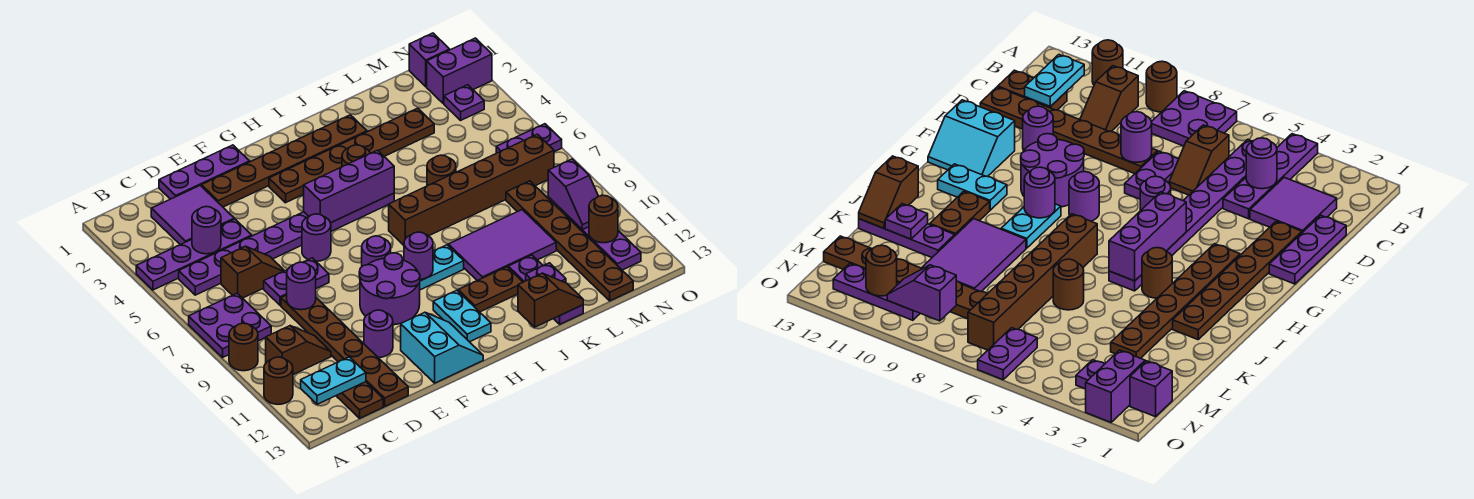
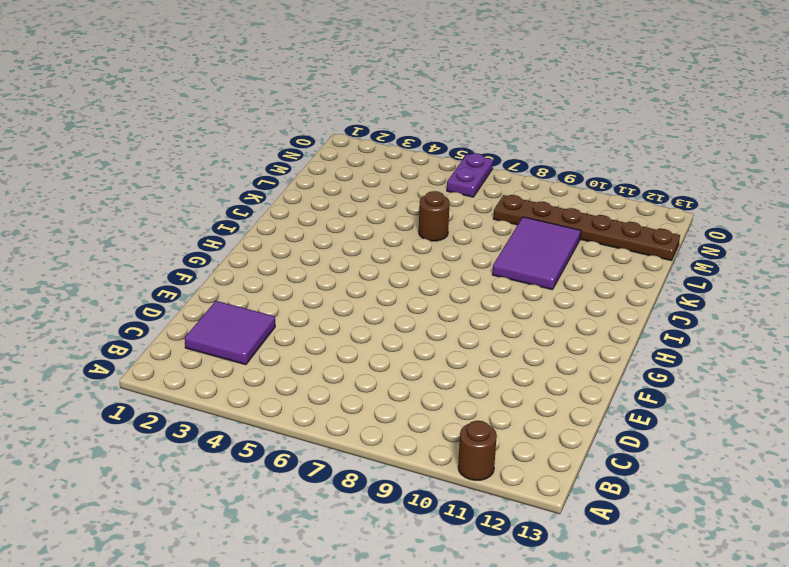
none -> purple plate A4:D4 level 1
none -> purple plate A7:B8 level 1
none -> brown round brick A9 level 1
none -> purple plate B5:I5 level 1

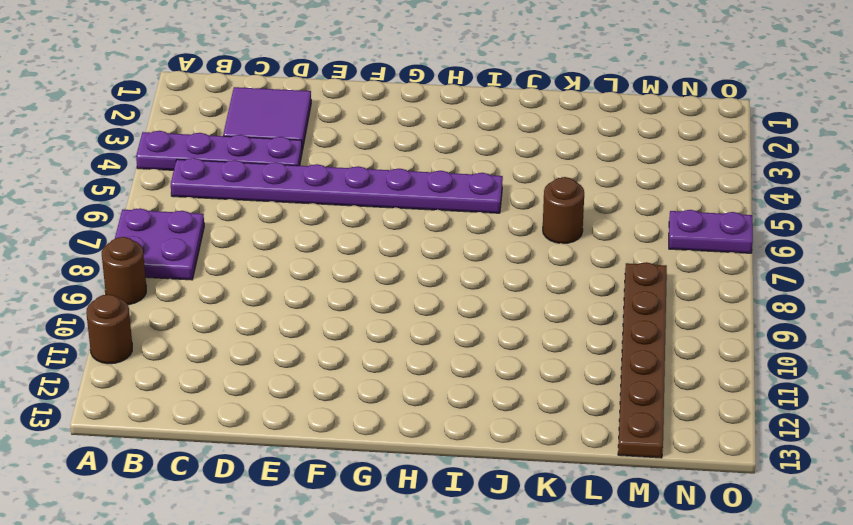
none -> brown slope B10:C10 level 1 top B
none -> brown slope C6:D6 level 1 top C
none -> brown plate C12:C13 level 1
none -> purple plate D1:F1 level 1

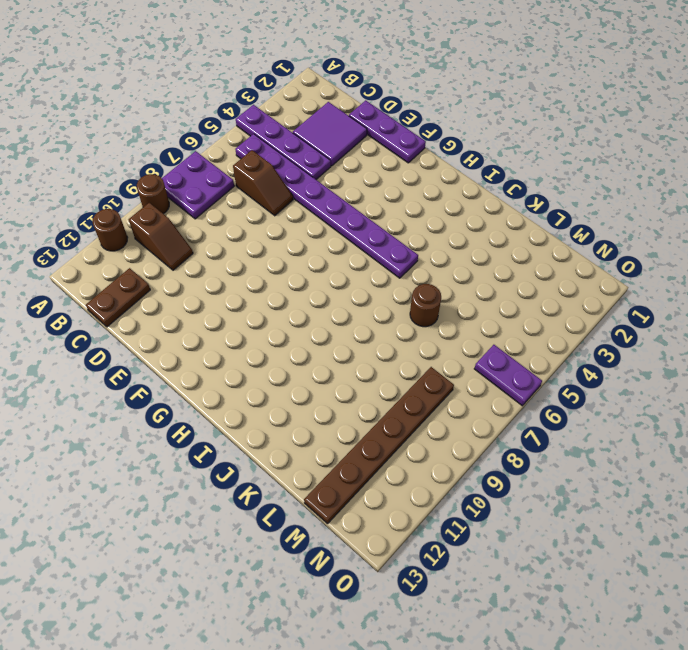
none -> purple plate D7:E7 level 1
none -> brown plate D8:D13 level 1
none -> brown plate E2:J2 level 1
none -> purple round brick E11 level 1

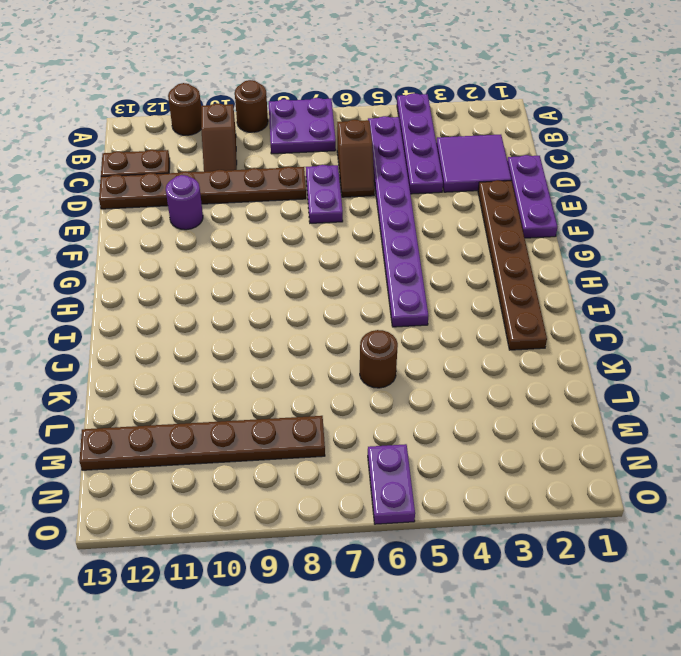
none -> purple round brick F6 level 1
none -> purple round brick F9:G10 level 1
none -> cyan slope F12:G13 level 1 top F
none -> brown plate G3:L3 level 1

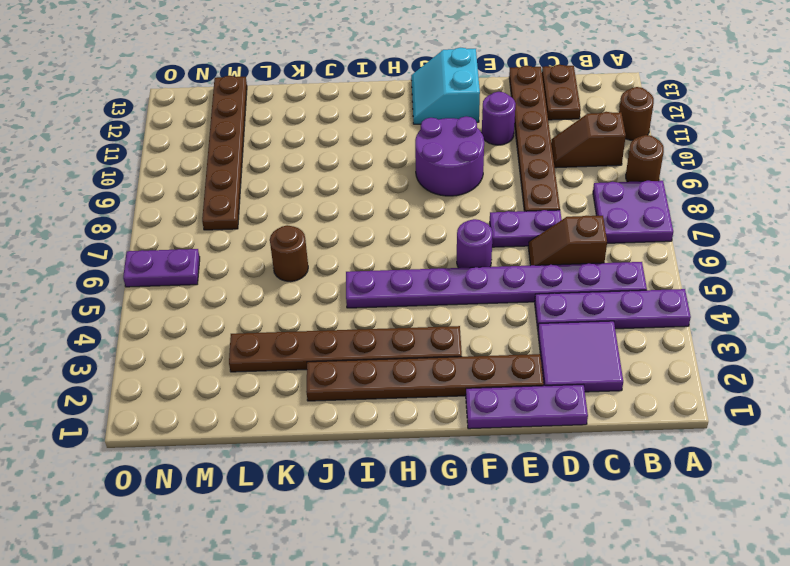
none -> purple round brick G8 level 1
none -> cyan plate H9:I9 level 1
none -> cyan plate H11:H12 level 1
none -> brown round brick I4 level 1

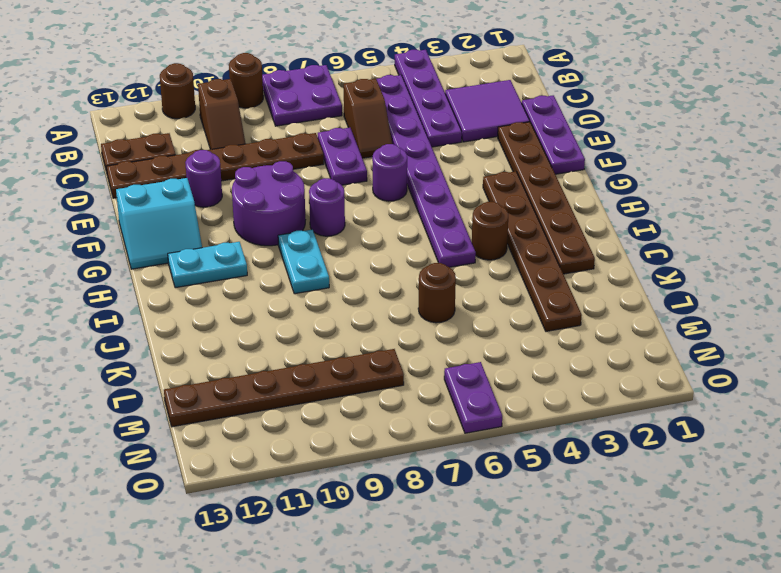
none -> brown brick I7:N7 level 1
none -> brown plate I11:J11 level 1
none -> purple tile J9:L10 level 1
none -> purple plate K11:K13 level 1

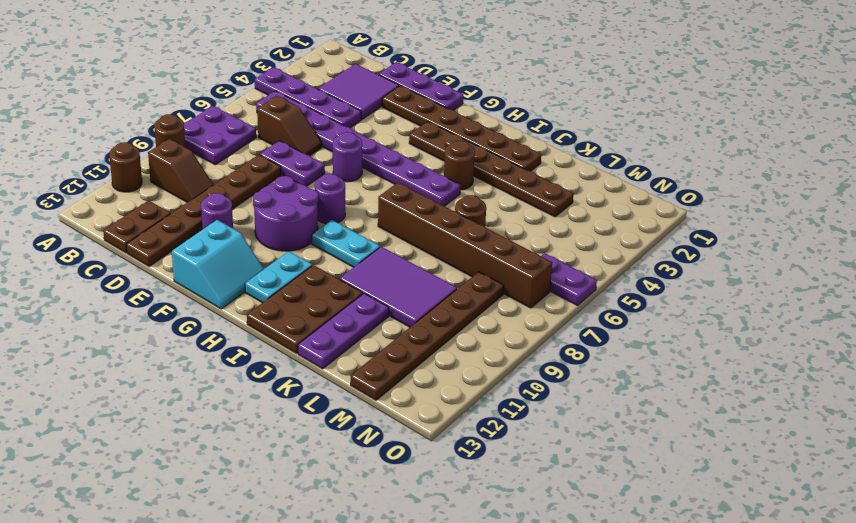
brown plate I11:J13 level 1 -> brown plate I11:J11 level 1
none -> purple brick N1 level 1
none -> purple brick N2:O2 level 1
none -> purple plate N3 level 1
none -> purple plate N10:N12 level 1

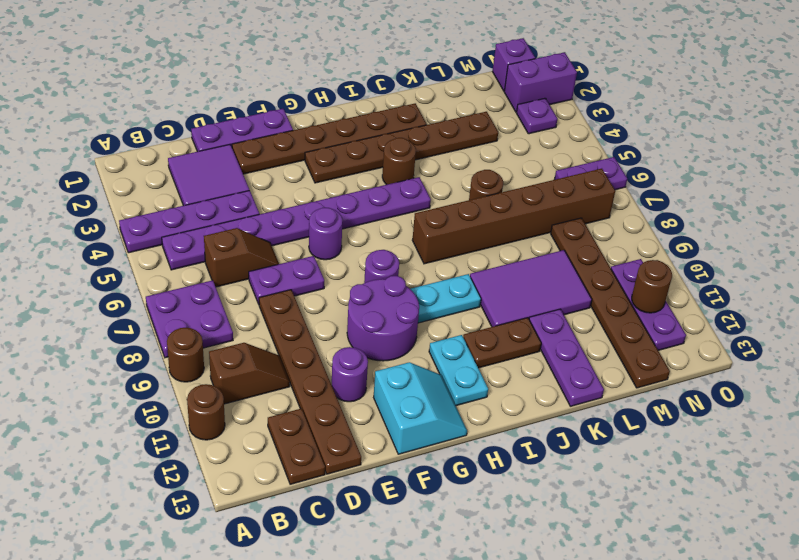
none -> cyan plate B12:C12 level 2
none -> purple round brick C4 level 2
none -> purple round brick D8 level 2
none -> purple brick G5:I5 level 2

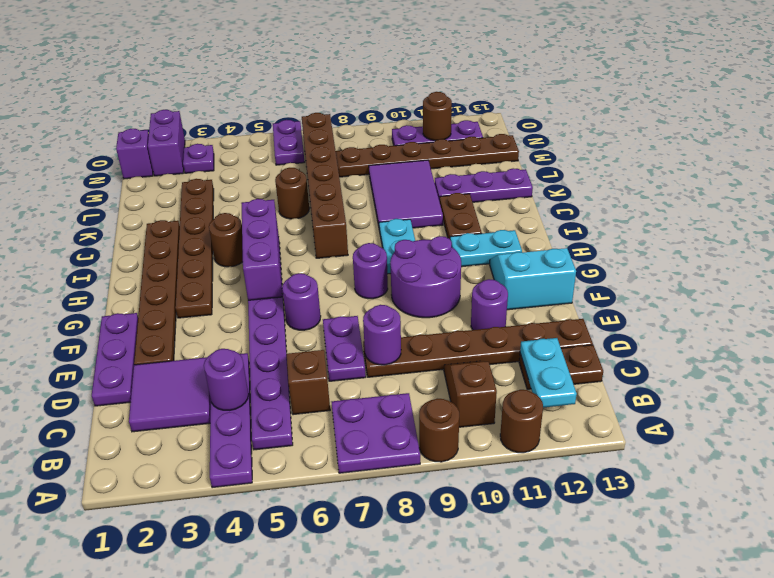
none -> purple round brick H9 level 2
none -> brown slope J13:K13 level 2 top J
none -> purple plate K12 level 2
none -> purple slope N9:N10 level 2 top 9

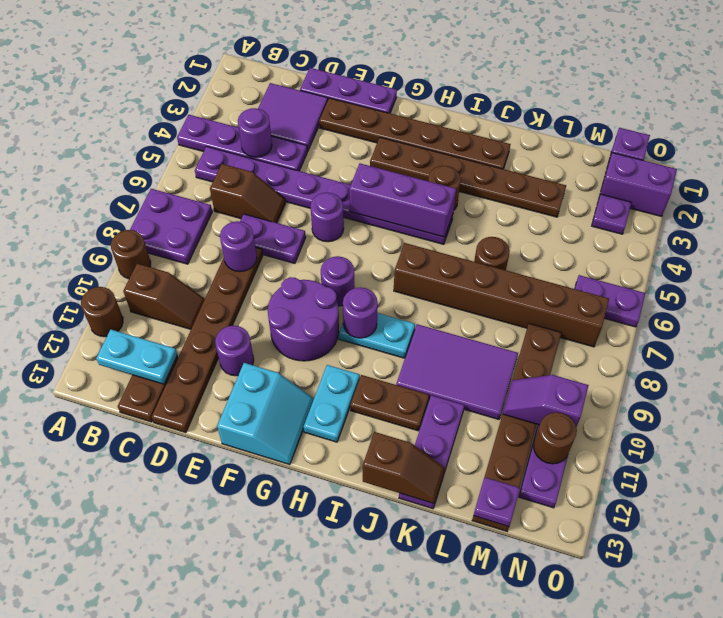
purple slope M10:N10 level 2 top N -> purple slope N9:N10 level 2 top 9
purple plate M13 level 2 -> purple plate K12 level 2

